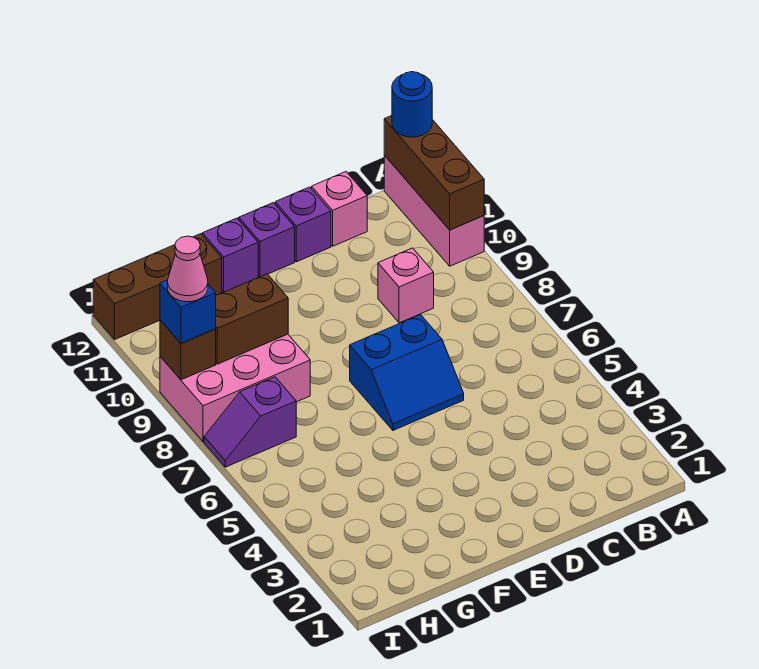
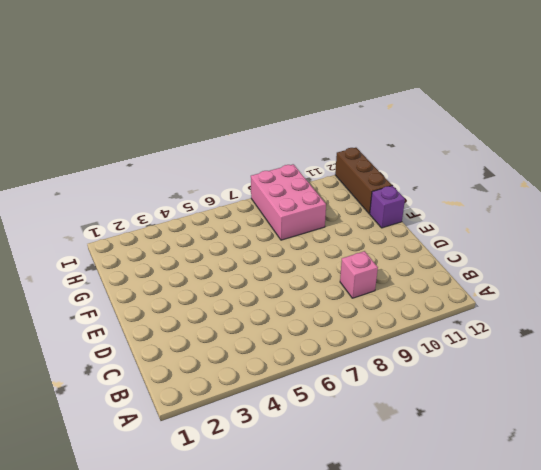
none -> pink brick A10:A12 level 1
none -> pink brick C12 level 1
none -> blue slope D6:E7 level 1 top 7

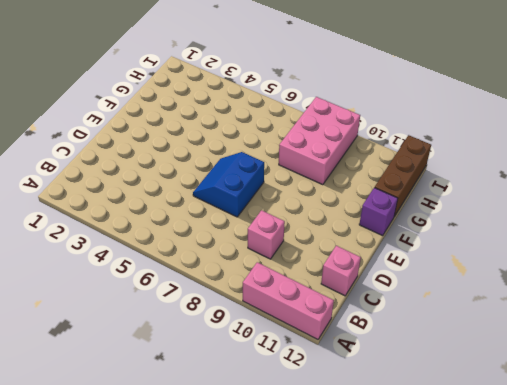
none -> purple brick D12 level 1
none -> purple brick E12 level 1
none -> purple slope H7:I7 level 1 top H

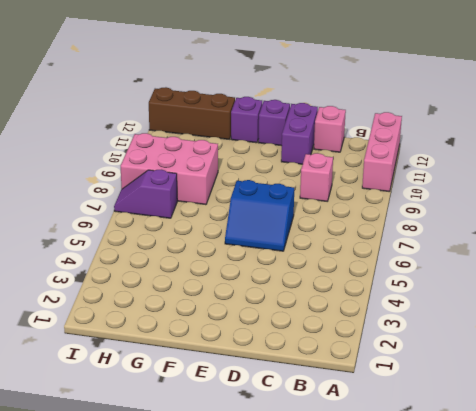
purple brick D11:D12 level 1 -> purple brick D12 level 1
none -> brown brick A10:A12 level 2
none -> brown brick G9:H9 level 2
none -> brown brick I9 level 2

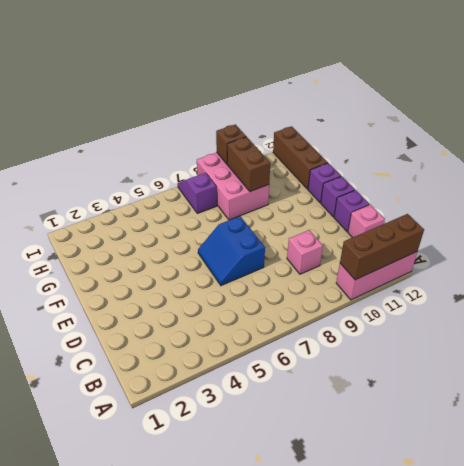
none -> blue round brick A12 level 3
none -> blue brick I9 level 3
none -> pink cone I9 level 4

